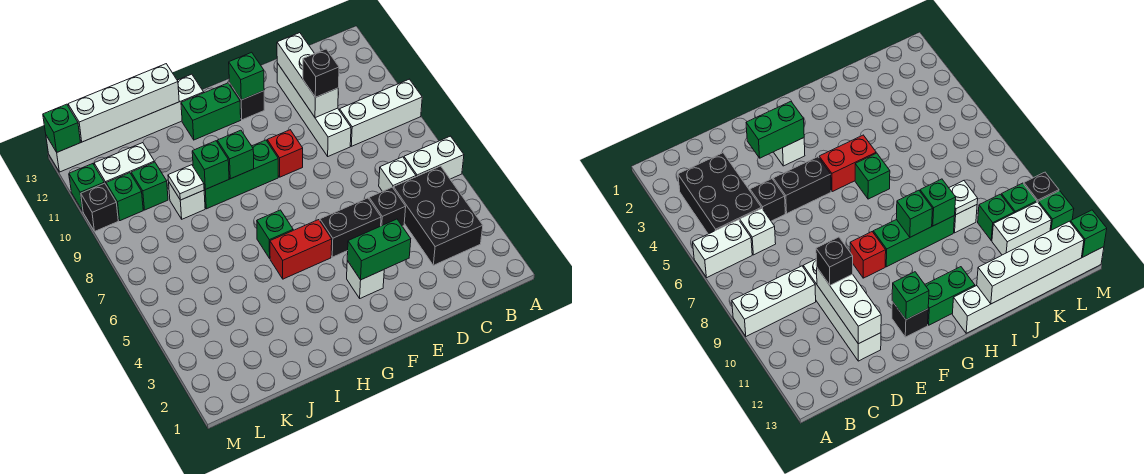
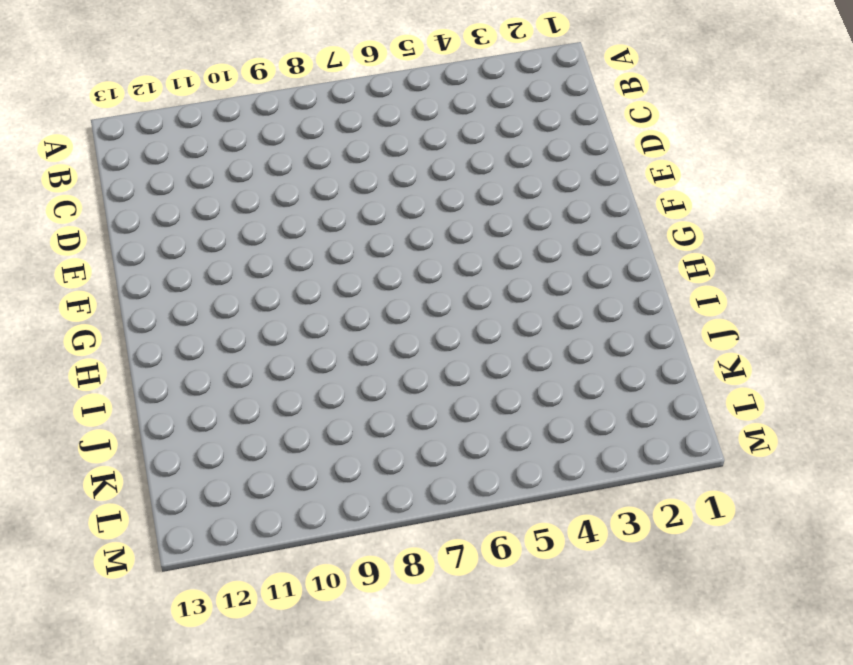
none -> white brick A6:B6 level 1
none -> white brick A9:C9 level 1
none -> black brick B3:C5 level 1
none -> white brick C6 level 1

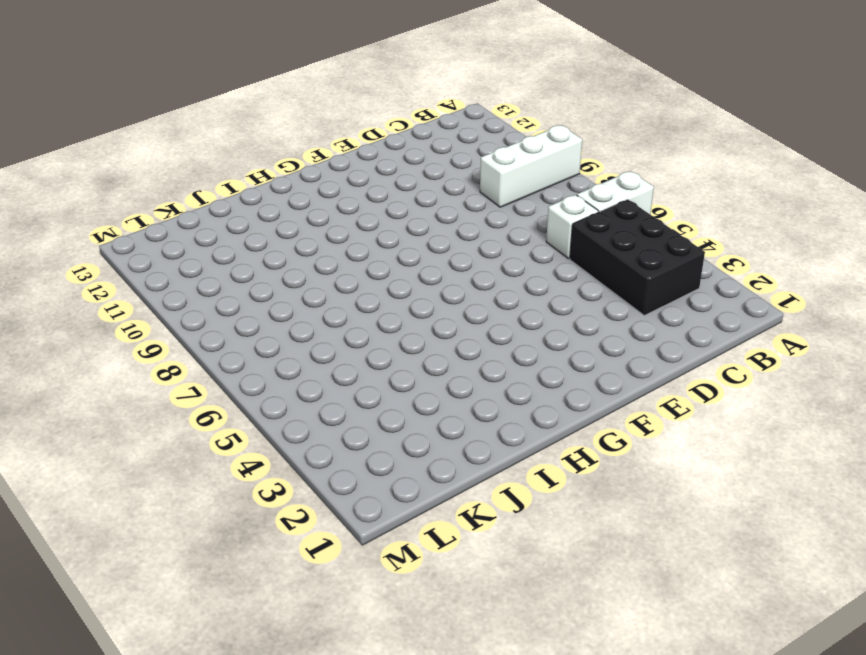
none -> black brick D5 level 1
none -> white brick D9:D12 level 1
none -> black brick E5:F5 level 1
none -> white brick F3 level 1

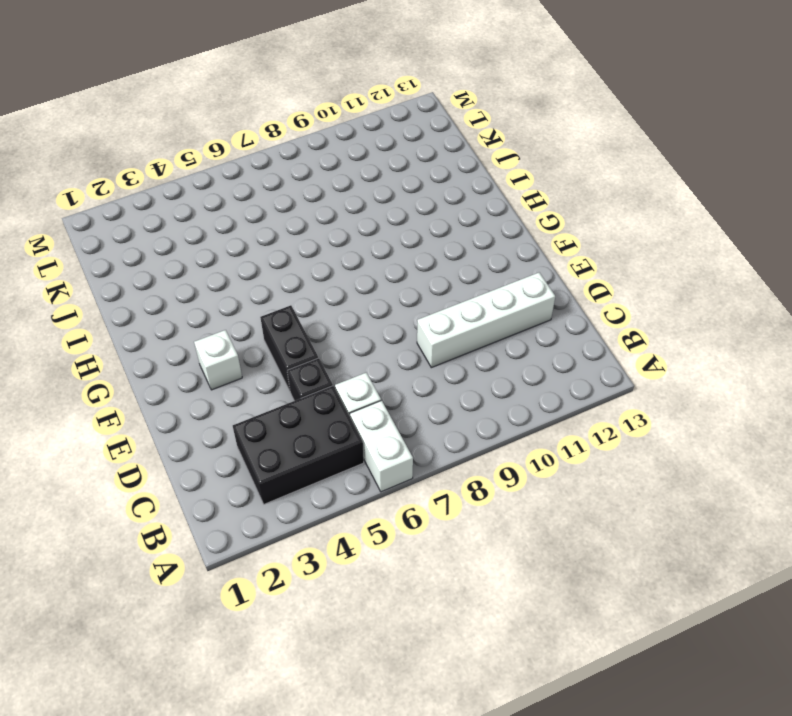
none -> white brick A9:C9 level 1
none -> red brick F9 level 1
none -> black brick F12 level 1
none -> red brick G5:H5 level 1

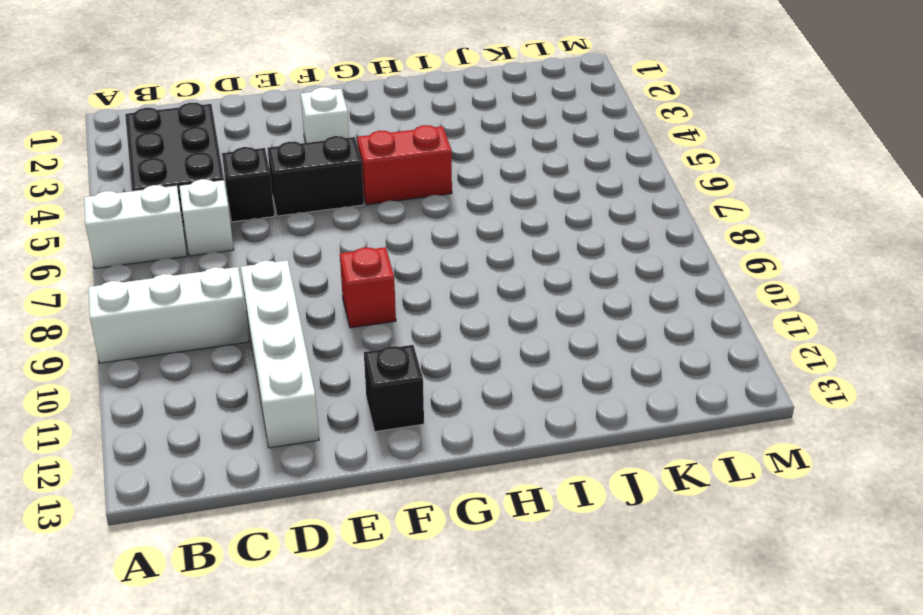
none -> green brick G9:I9 level 1
none -> green brick G12:H12 level 1
none -> green brick H6 level 1
none -> white brick H13:M13 level 1

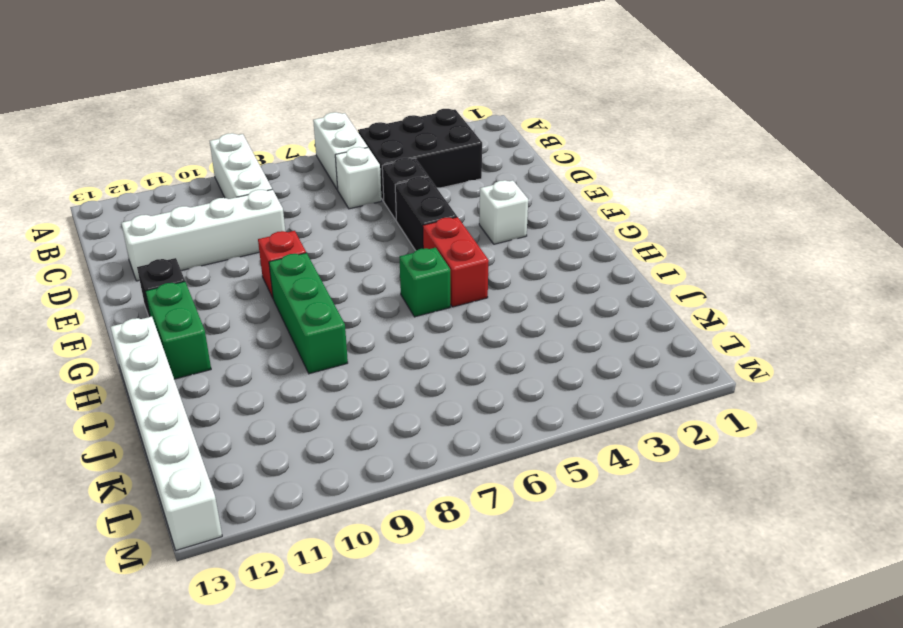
none -> white brick J9 level 1
none -> green brick K10 level 1
none -> white brick K11:L11 level 1
none -> green brick L10 level 1

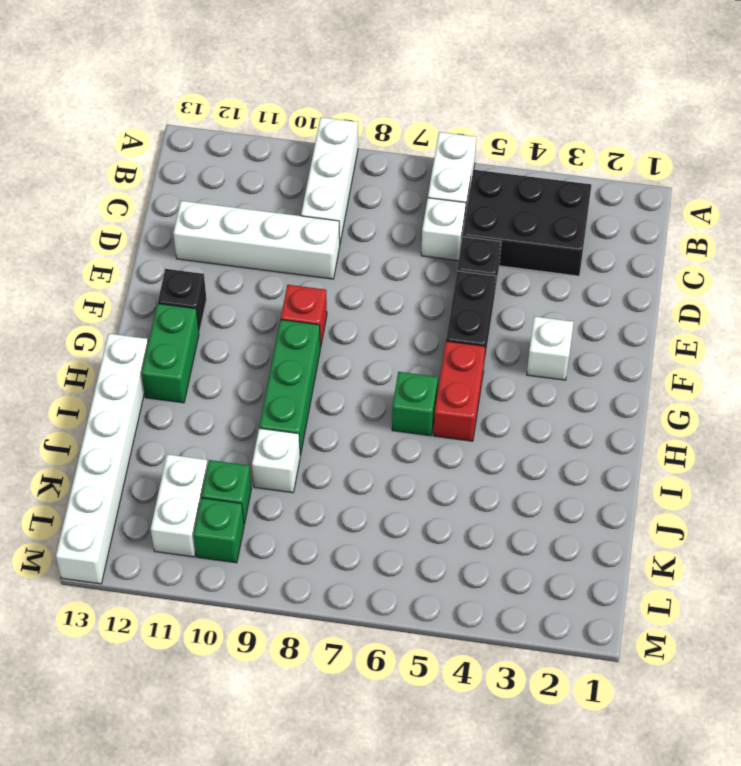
none -> black brick M10 level 1
none -> green brick M11 level 1
none -> white brick D10:D12 level 2
none -> green brick E3:F3 level 2

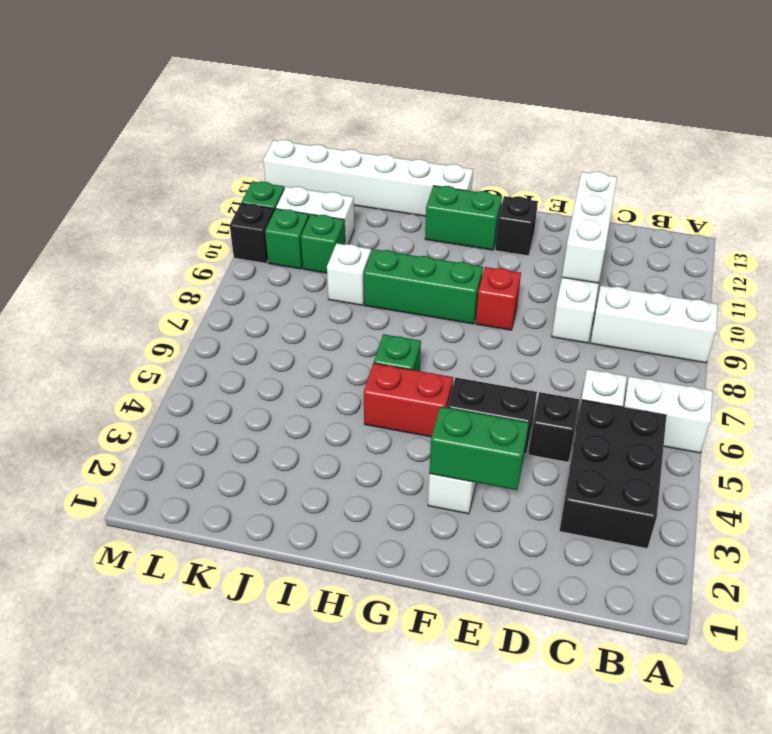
none -> green brick F12 level 2
none -> green brick H9 level 2
none -> green brick I9 level 2
none -> white brick I13:L13 level 2

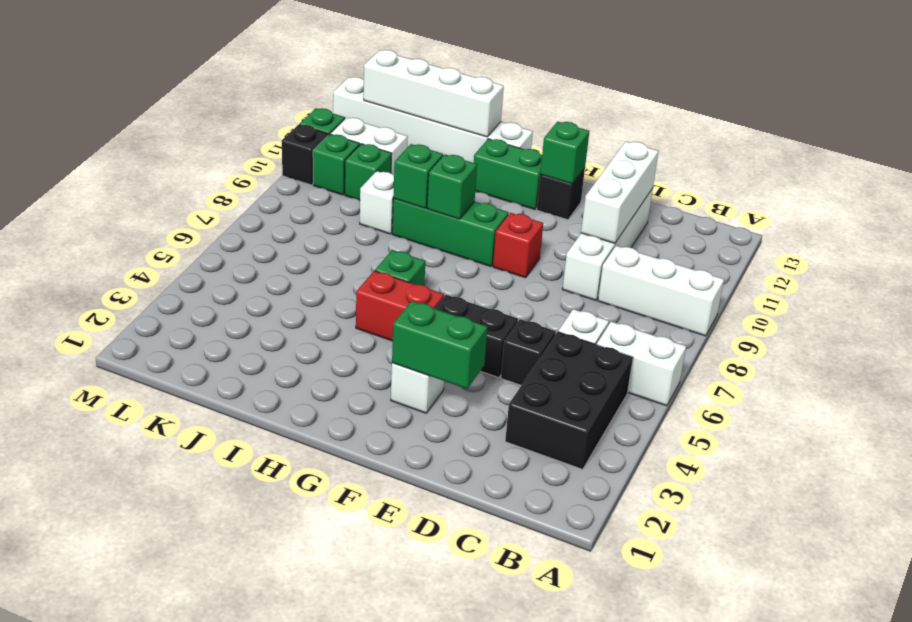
none -> white plate J9 level 2
none -> green brick M13 level 2
none -> black brick D10 level 3

